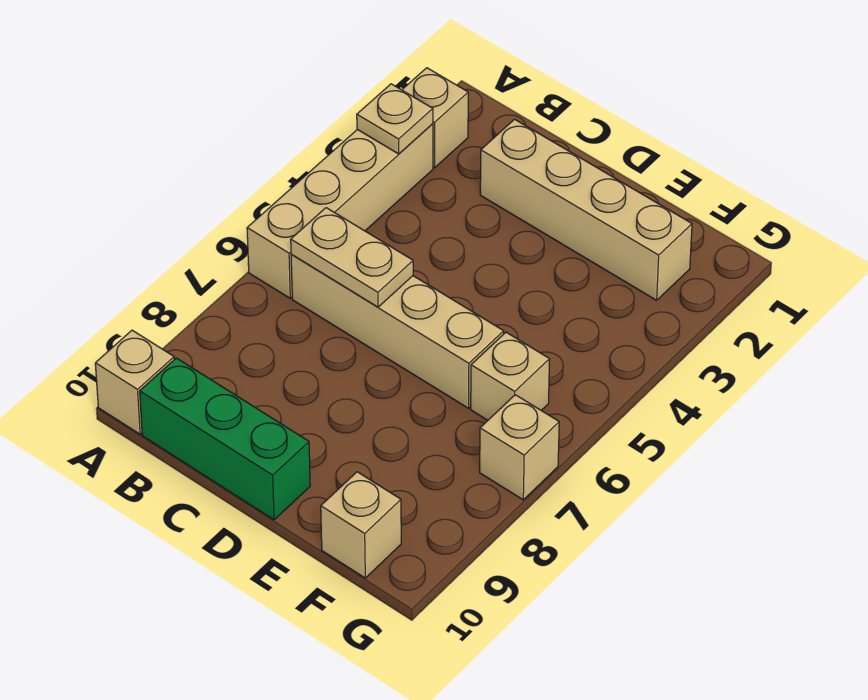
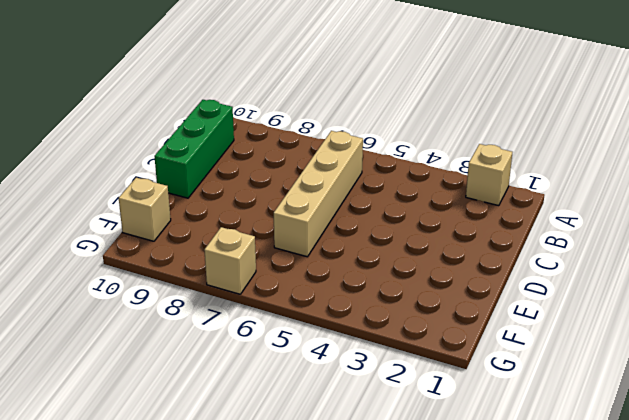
none -> tan brick A3:A6 level 1
none -> tan brick A10 level 1

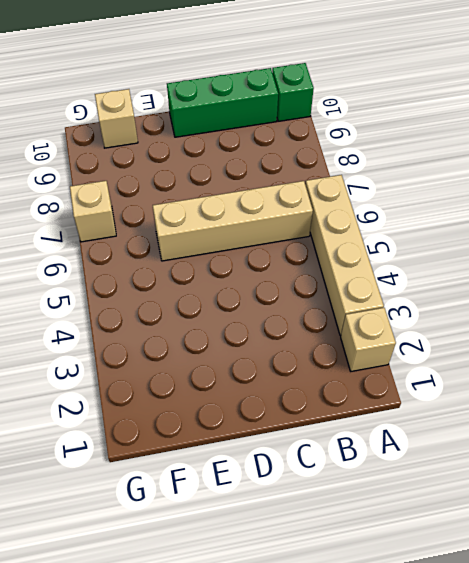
green brick A10 level 1 -> tan brick A10 level 1
none -> tan brick C2:F2 level 1
none -> tan brick F6 level 1

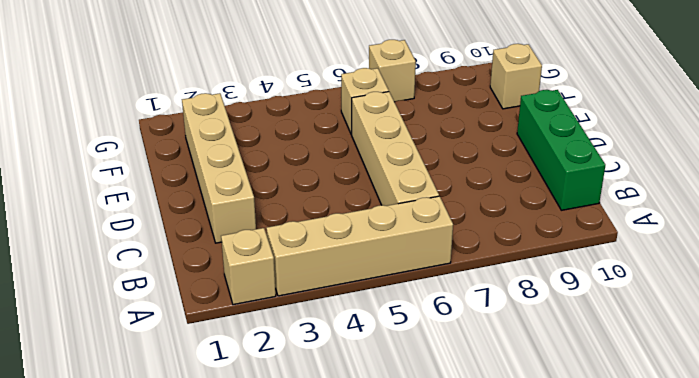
none -> tan brick A10 level 1
none -> tan plate A3 level 2

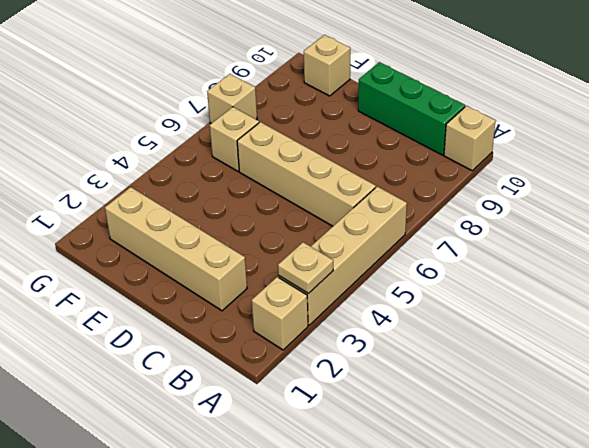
none -> tan plate B6:C6 level 2

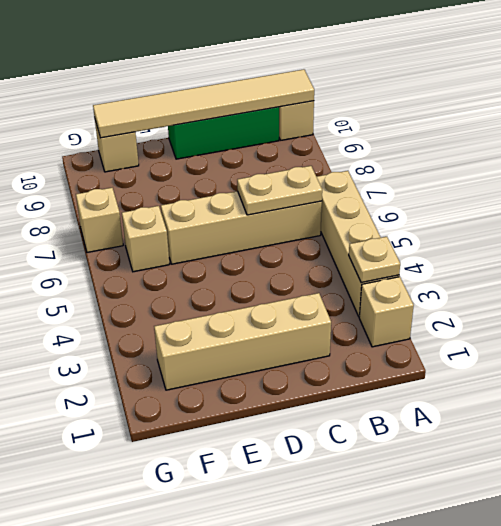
tan tile A10:F10 level 2 -> none

